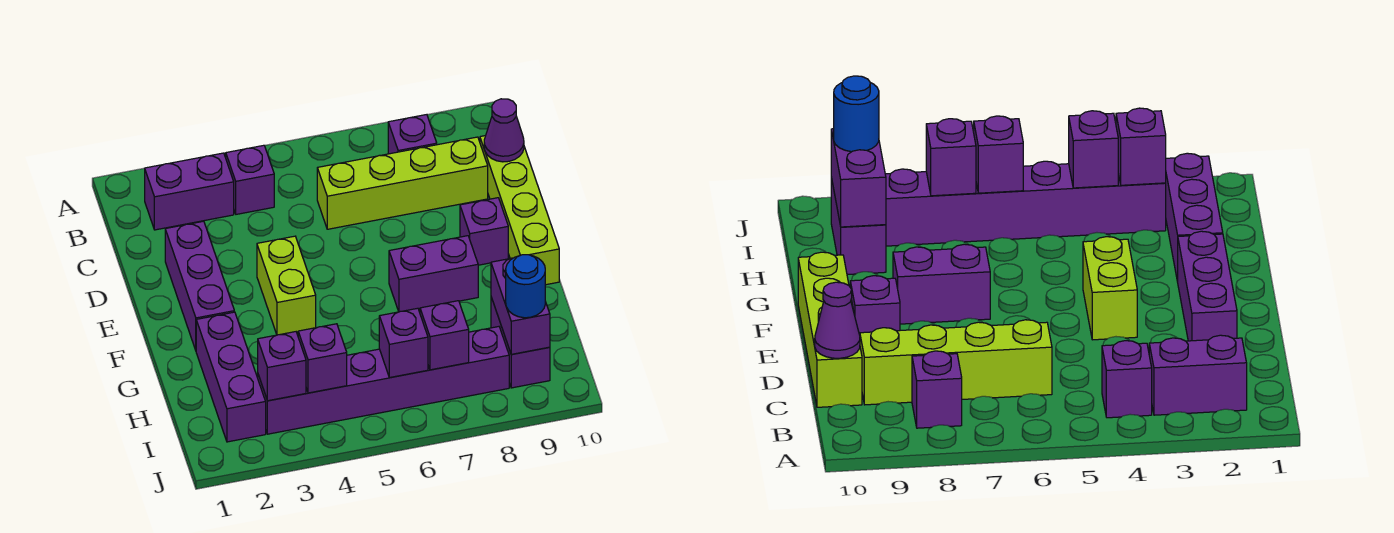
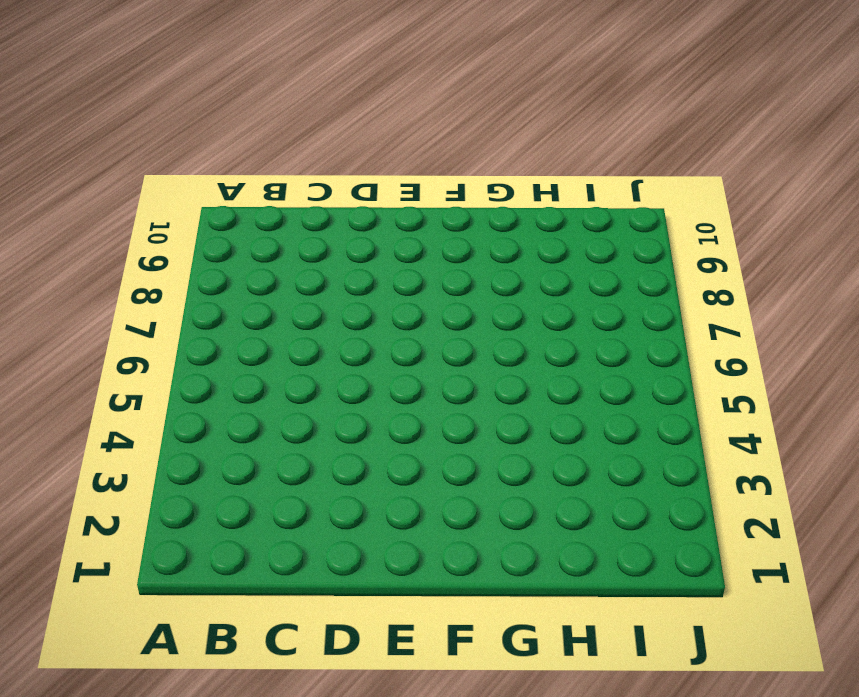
none -> purple brick B2:B3 level 1
none -> purple brick B4 level 1
none -> purple brick B8 level 1

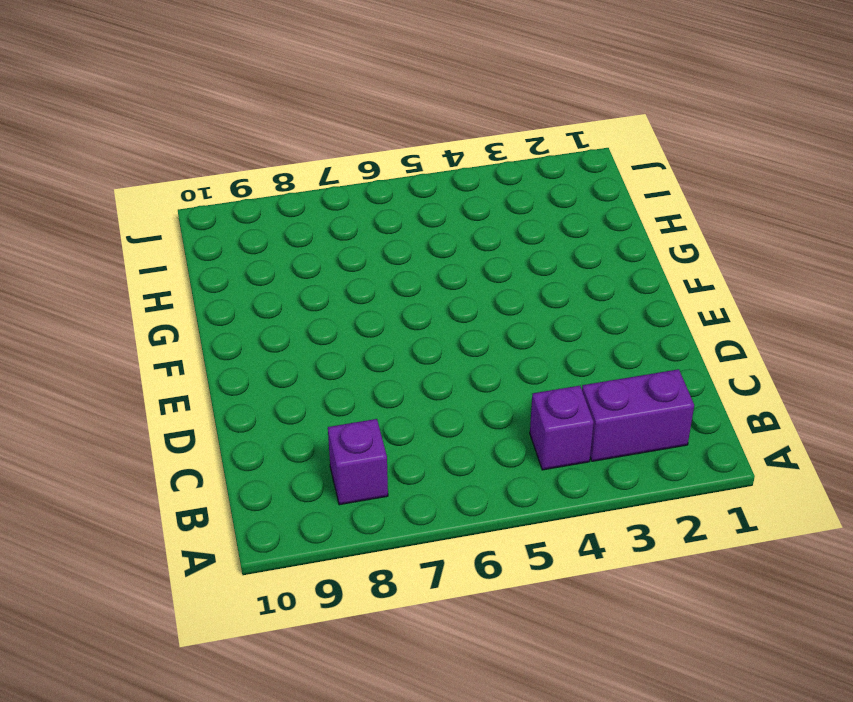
none -> lime brick C6:C9 level 1
none -> lime brick C10:F10 level 1
none -> purple brick D2:F2 level 1

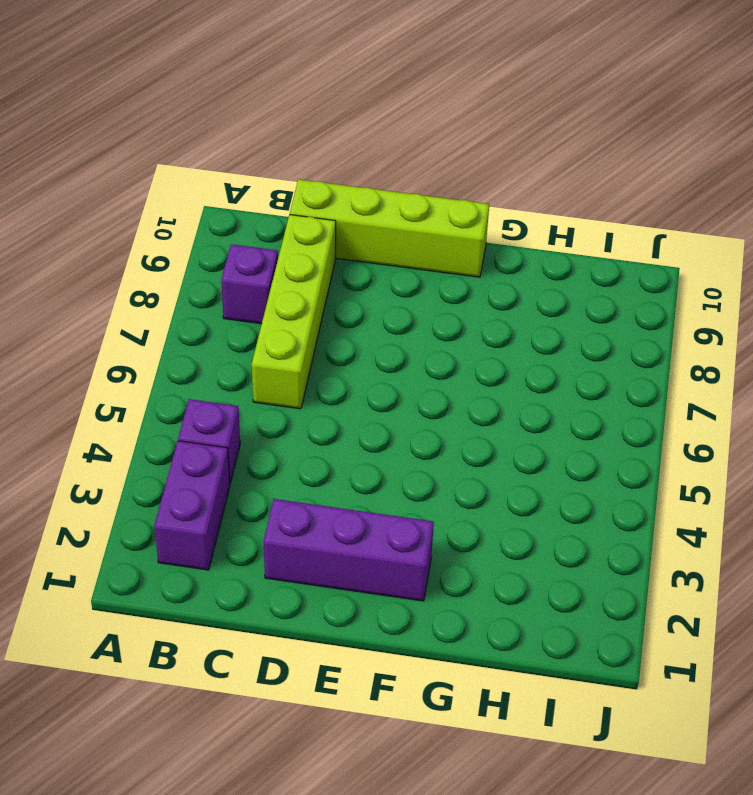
none -> lime brick E4:F4 level 1
none -> purple brick E9 level 1
none -> purple brick F7:F8 level 1

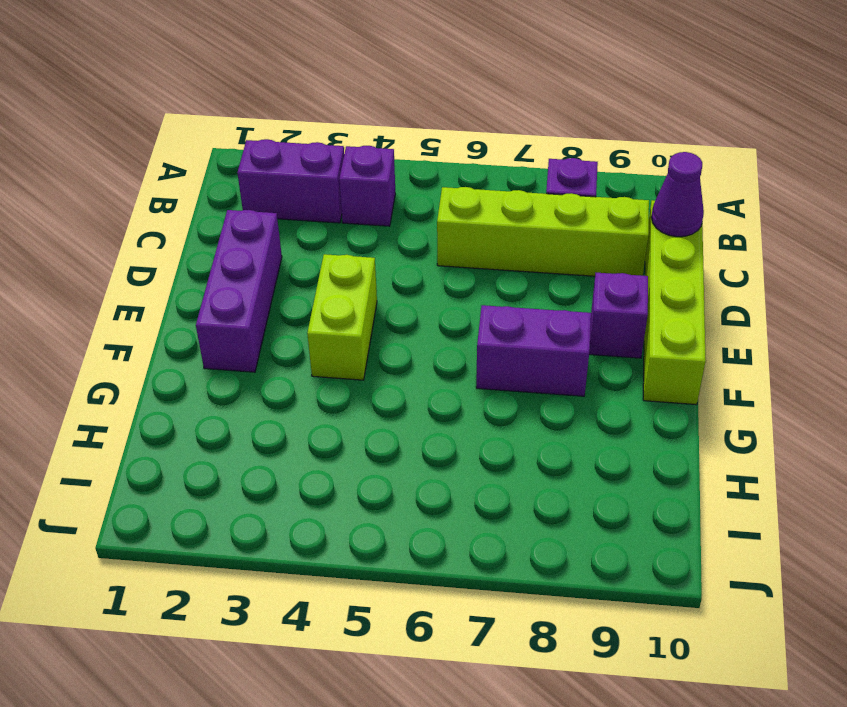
none -> purple brick G2:I2 level 1
none -> purple brick H9:I9 level 1
none -> purple brick I3:I8 level 1

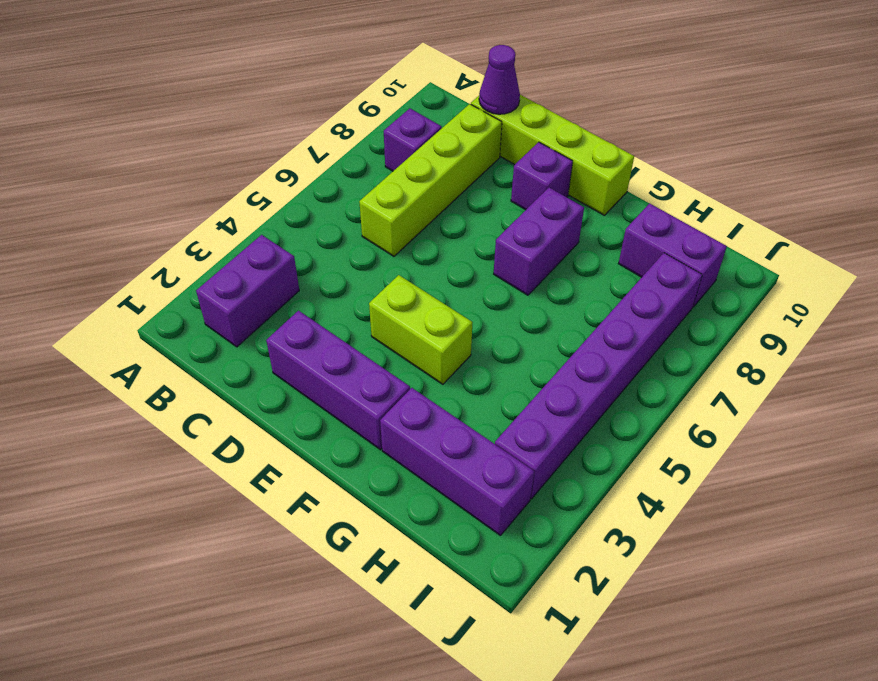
none -> purple brick B4 level 1
none -> purple brick H9:I9 level 2
none -> purple brick I3 level 2

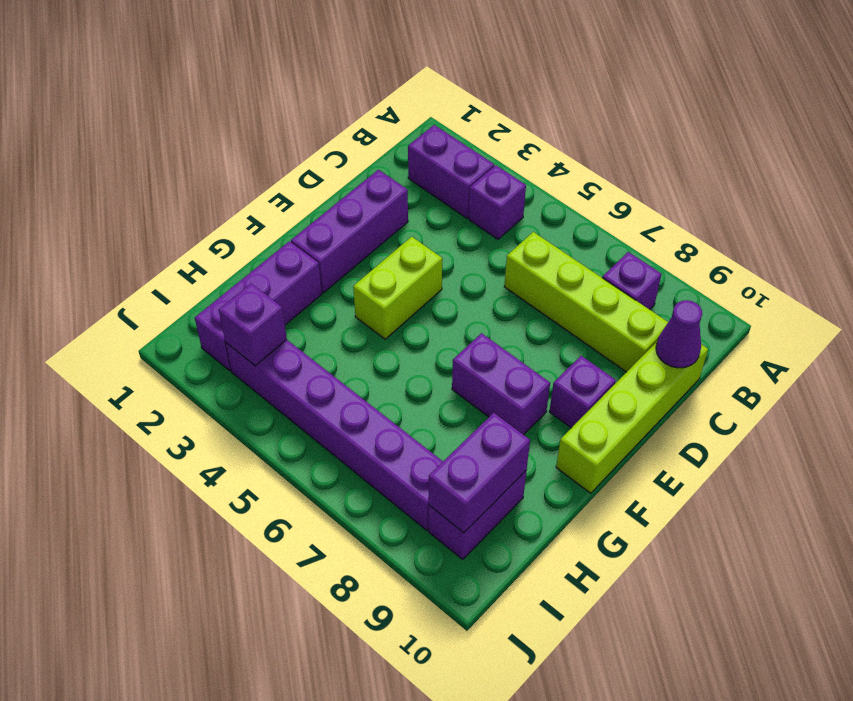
none -> purple brick I4 level 2
none -> purple brick I6 level 2
none -> purple brick I7 level 2

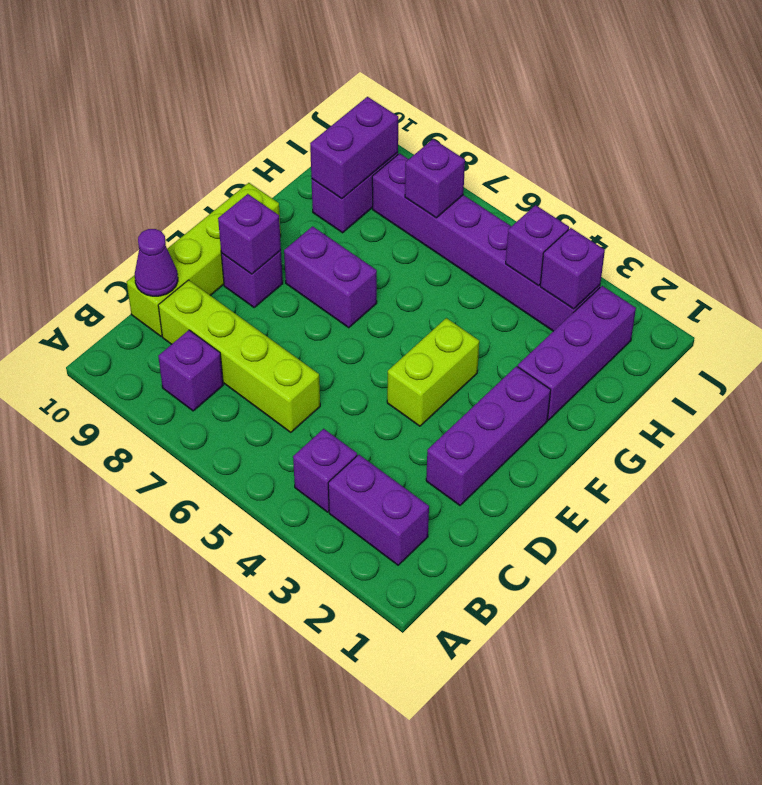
purple brick E9 level 2 -> purple brick I6 level 2
none -> blue round brick I9 level 3

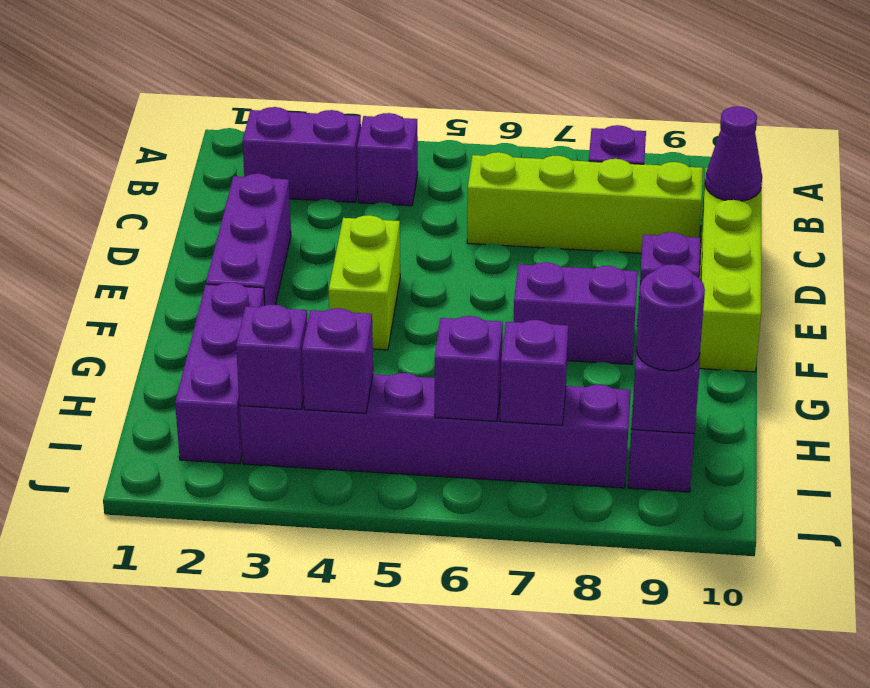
purple round brick I9 level 3 -> blue round brick I9 level 3

